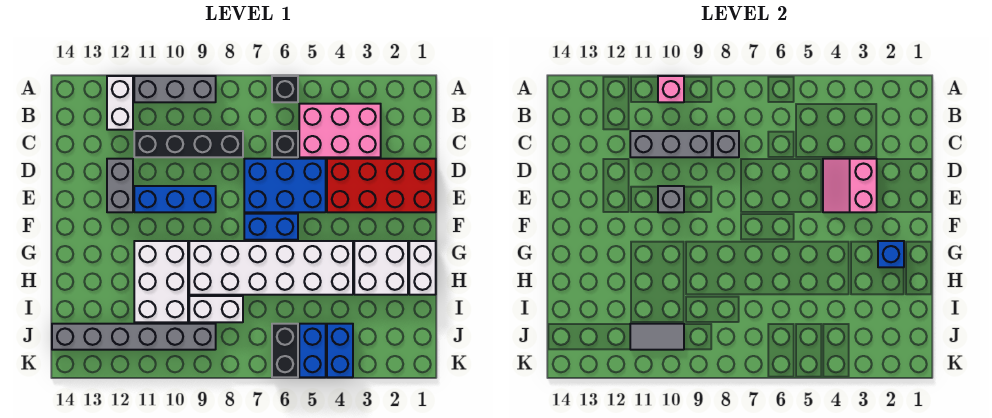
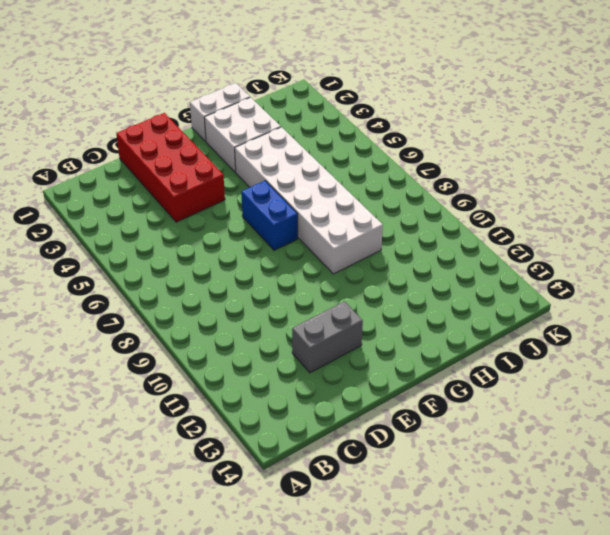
none -> black brick A6 level 1
none -> grey brick A9:A11 level 1
none -> white brick A12:B12 level 1

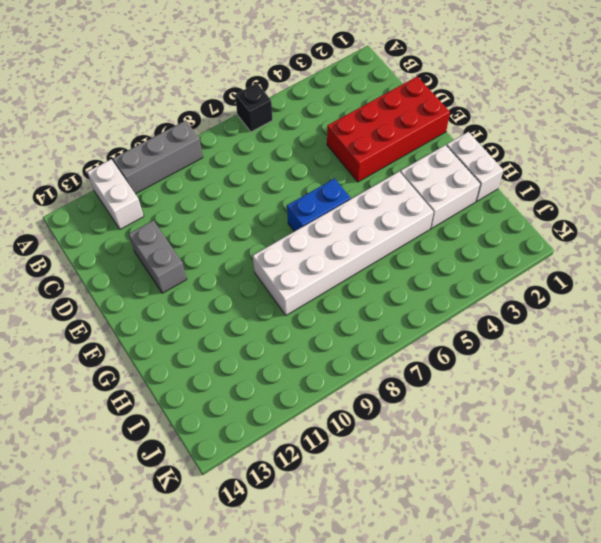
none -> pink brick B3:C5 level 1
none -> black brick C6 level 1
none -> black brick C8:C11 level 1

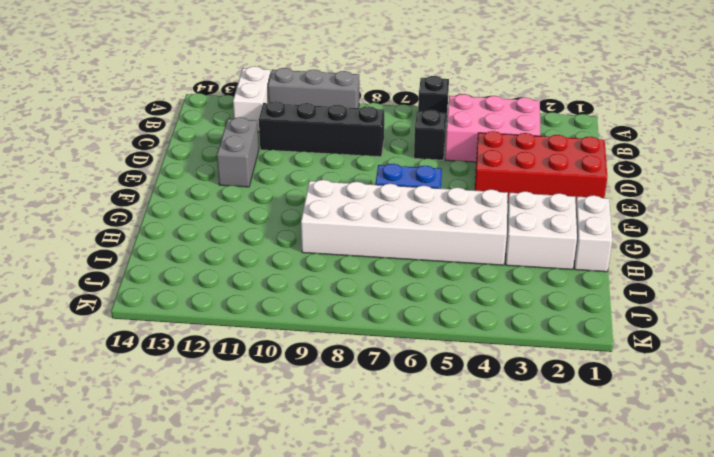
none -> blue brick D5:E7 level 1
none -> blue brick E9:E11 level 1
none -> white brick G10:I11 level 1

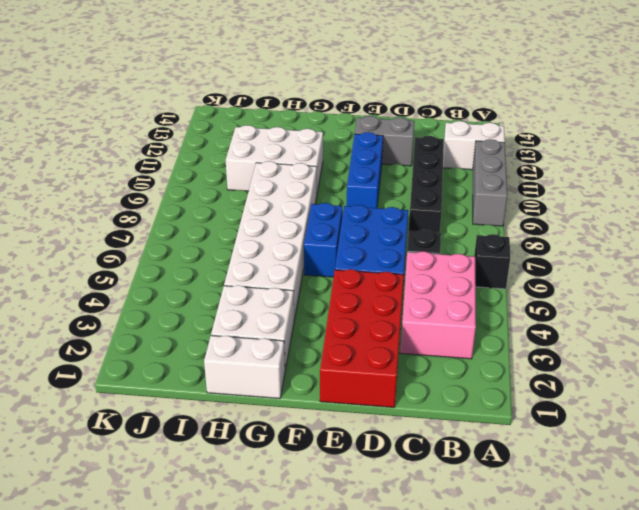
none -> white brick I8:I9 level 1
none -> blue brick J4:K4 level 1
none -> blue brick J5:K5 level 1

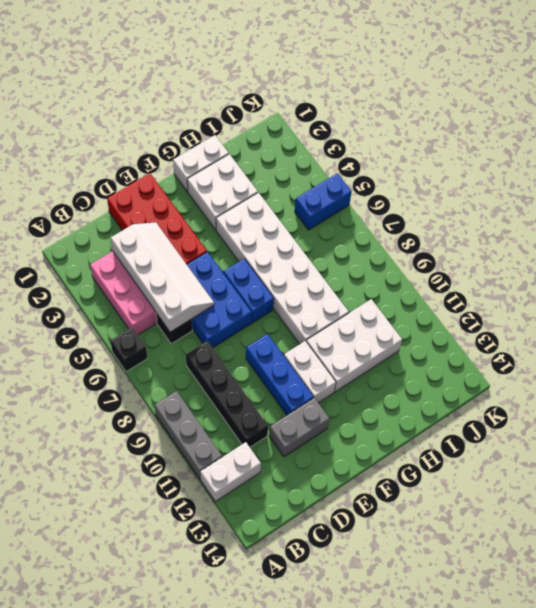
white slope C3:D6 level 2 top C -> pink slope D3:E4 level 2 top 3
white brick F10:F11 level 1 -> white brick I8:I9 level 1
none -> blue brick J4:K4 level 1
none -> black brick J6:K6 level 1
none -> grey brick J9:J14 level 1

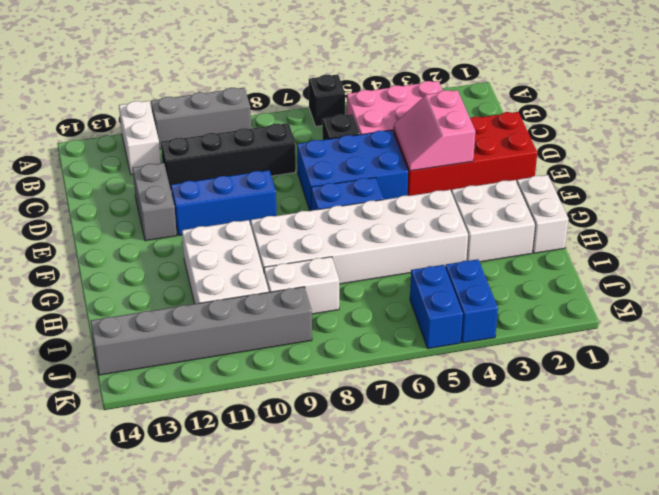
none -> black brick J6:K6 level 1
none -> pink brick A10 level 2
none -> grey brick C8 level 2

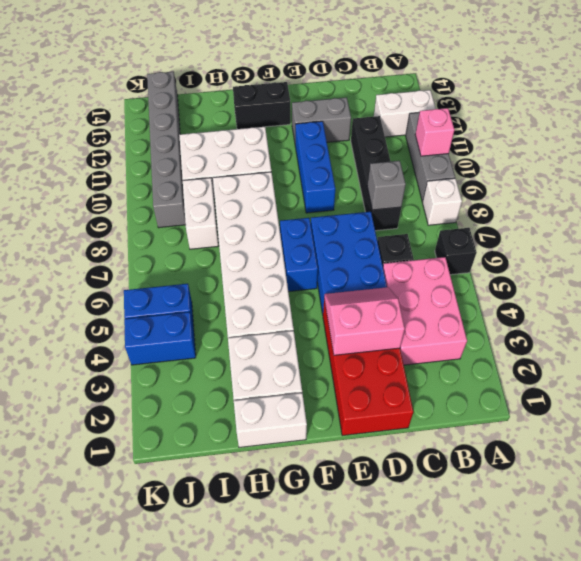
white brick A8 level 1 -> none
black brick F13:G13 level 1 -> black brick J6:K6 level 1
none -> grey brick C9:C11 level 2
none -> grey brick E10 level 2
none -> blue brick G2 level 2

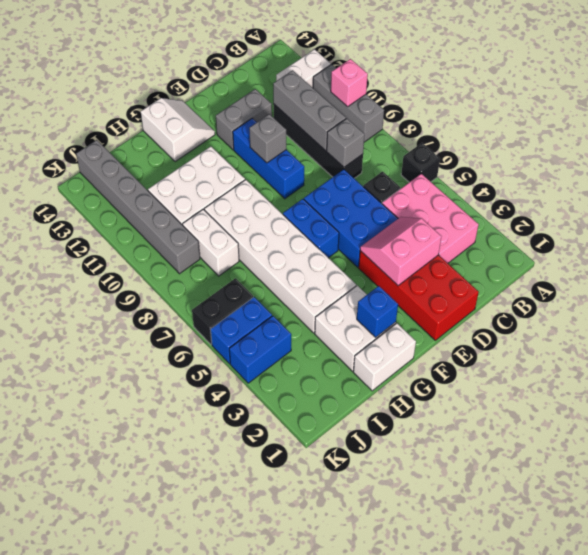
white slope F13:G14 level 1 top G -> none
none -> grey tile J10:J11 level 2

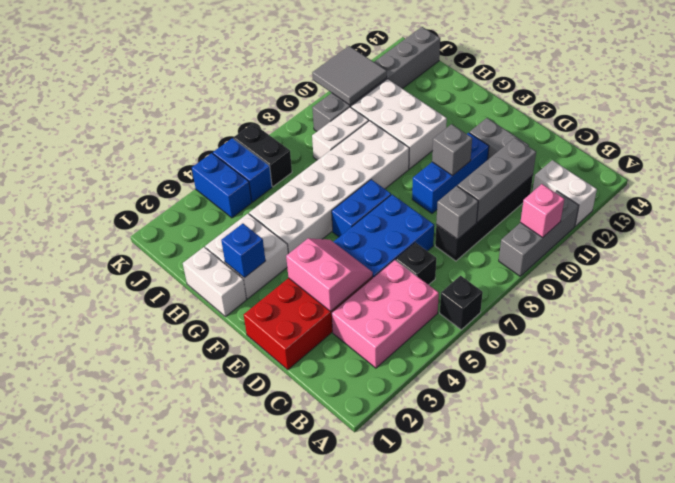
grey tile J10:K11 level 2 -> grey tile J10:J11 level 2

